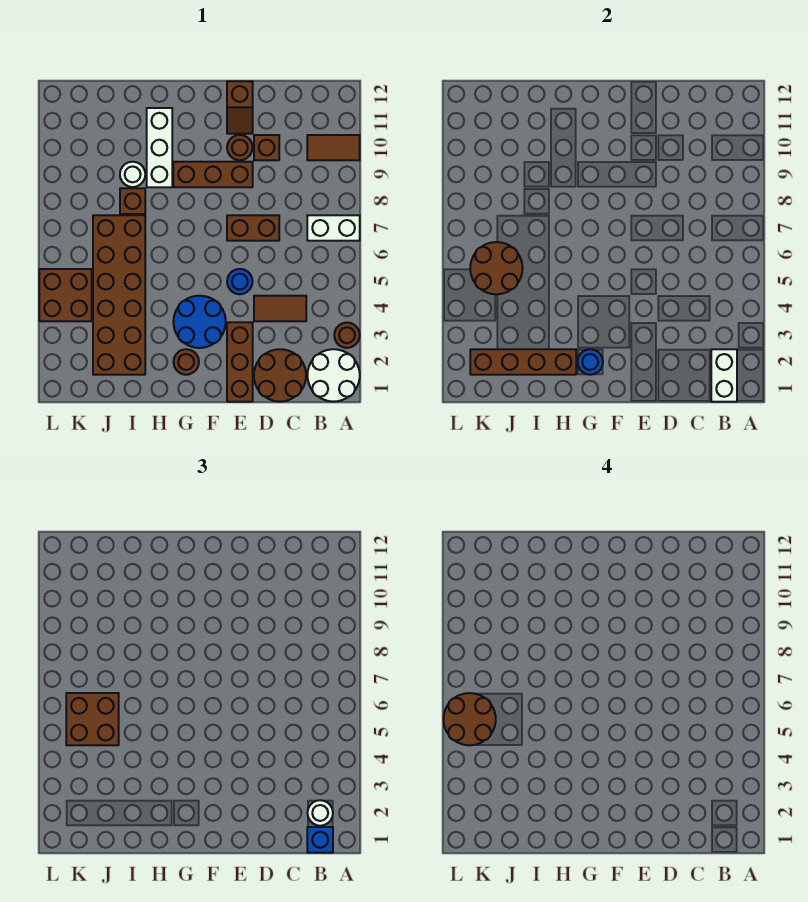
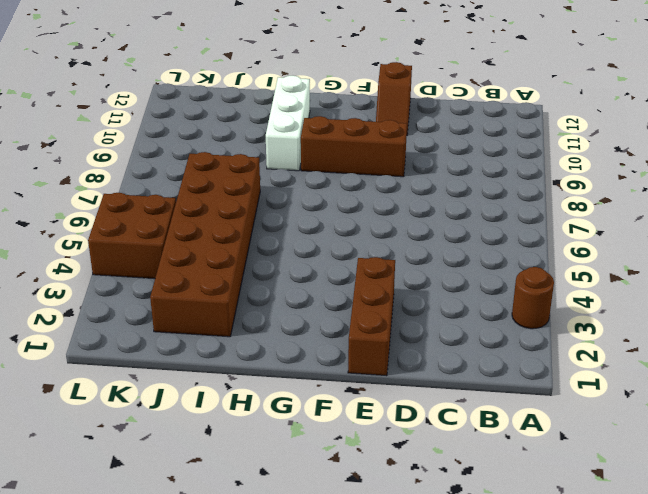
none -> white round brick A1:B2 level 1
none -> white brick A7:B7 level 1
none -> brown tile A10:B10 level 1

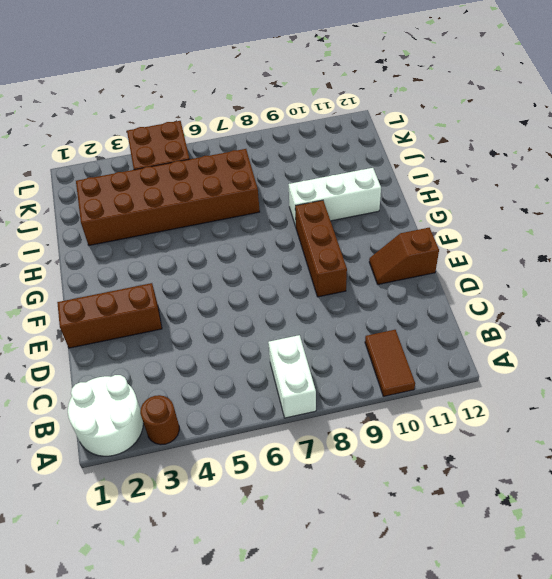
none -> brown round brick C1:D2 level 1
none -> brown tile C4:D4 level 1
none -> brown brick D7:E7 level 1

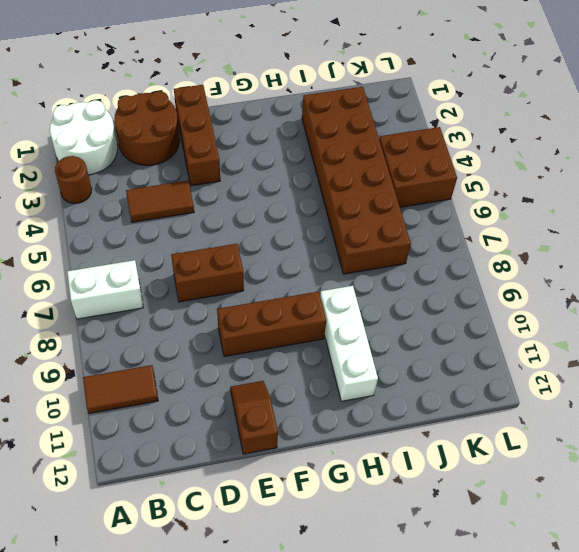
none -> brown brick D10 level 1
none -> blue round brick E5 level 1
none -> brown round brick E10 level 1

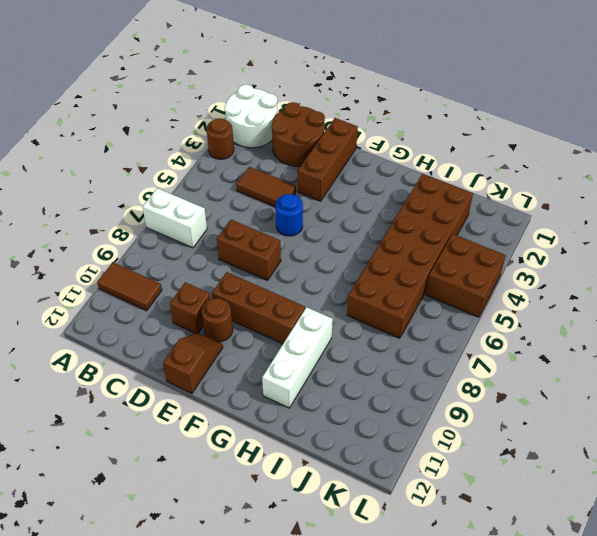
none -> blue round brick F3:G4 level 1
none -> brown round brick G2 level 1
none -> brown brick I8 level 1

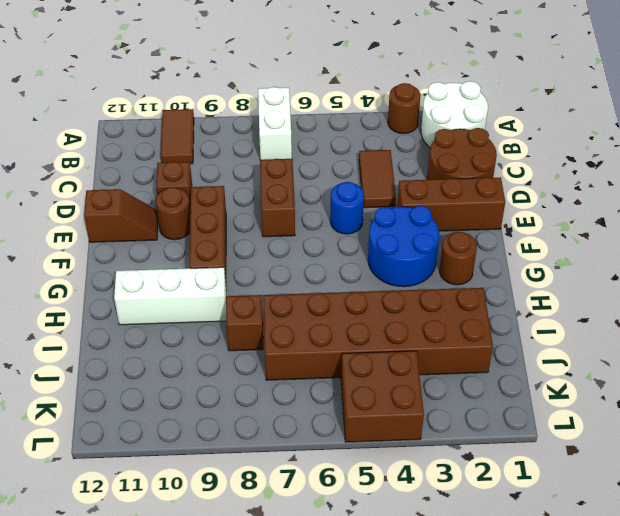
none -> white round brick I9 level 1
none -> white brick B1:B2 level 2
none -> blue round brick G2 level 2

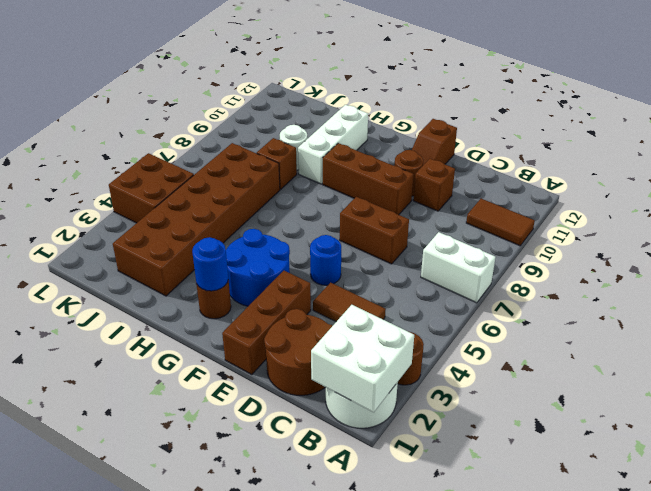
white brick A1:B2 level 2 -> white brick B1:B2 level 2
none -> brown brick H2:K2 level 2
none -> brown round brick J5:K6 level 2
none -> blue brick B1 level 3

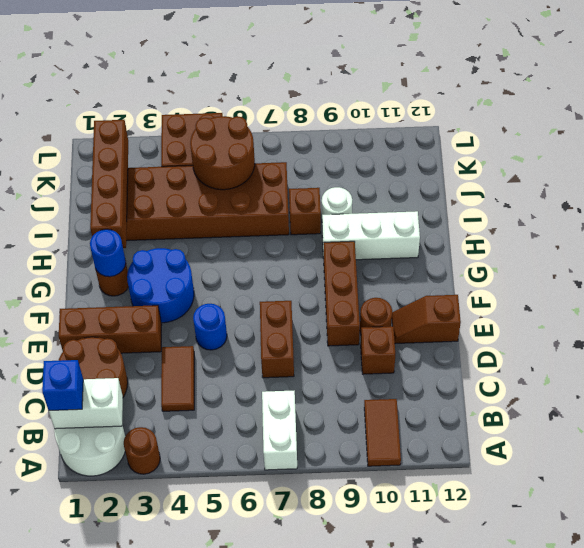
none -> white round brick B2 level 3
none -> brown brick J5:K6 level 3
none -> brown round brick K5:L6 level 4

